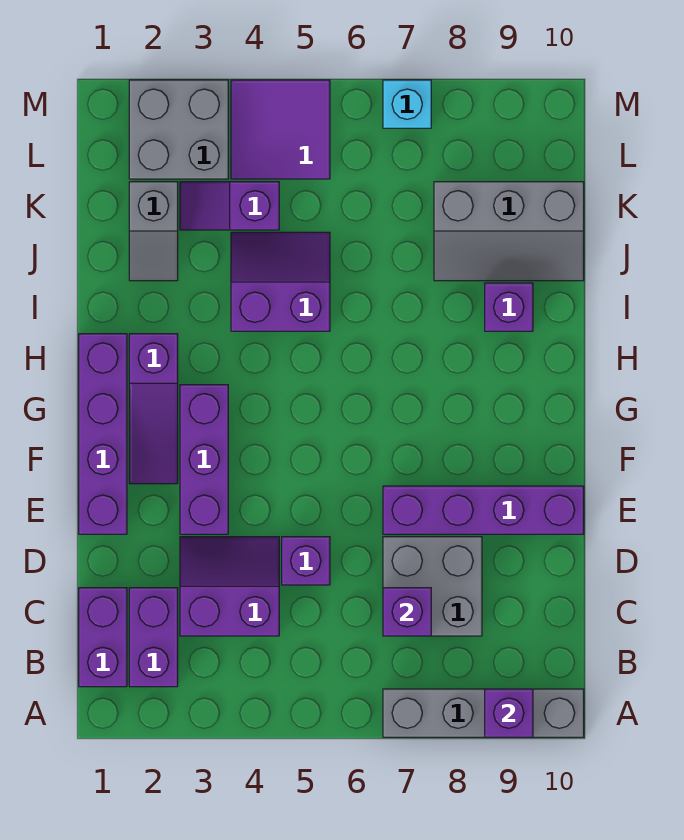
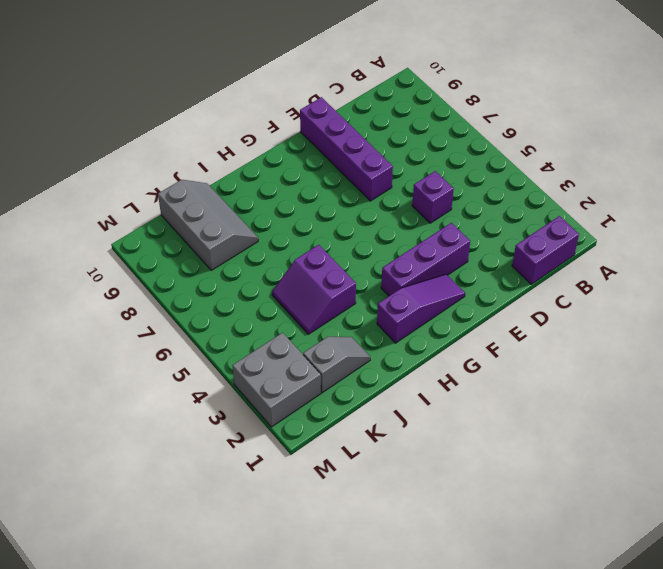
none -> grey brick A7:A10 level 1
none -> purple brick B2:C2 level 1
none -> purple slope C3:D4 level 1 top C

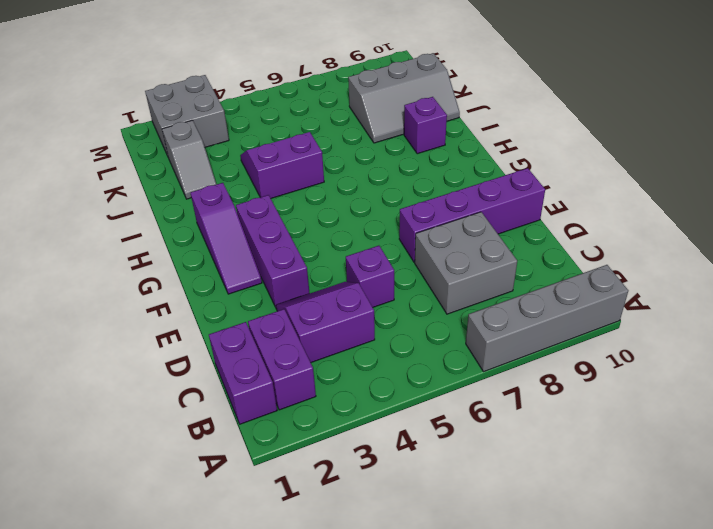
none -> purple brick E1:H1 level 1
none -> purple slope K3:K4 level 1 top 4
none -> purple tile L4:M5 level 1

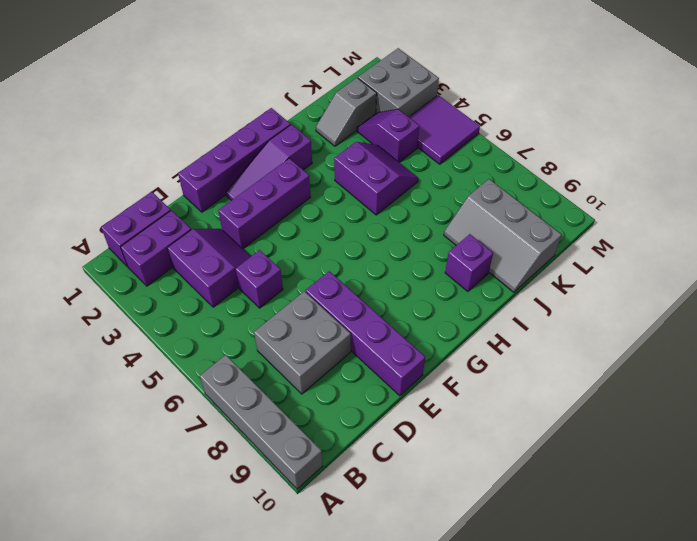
none -> cyan brick M7 level 1
none -> purple brick A9 level 2
none -> purple brick C7 level 2

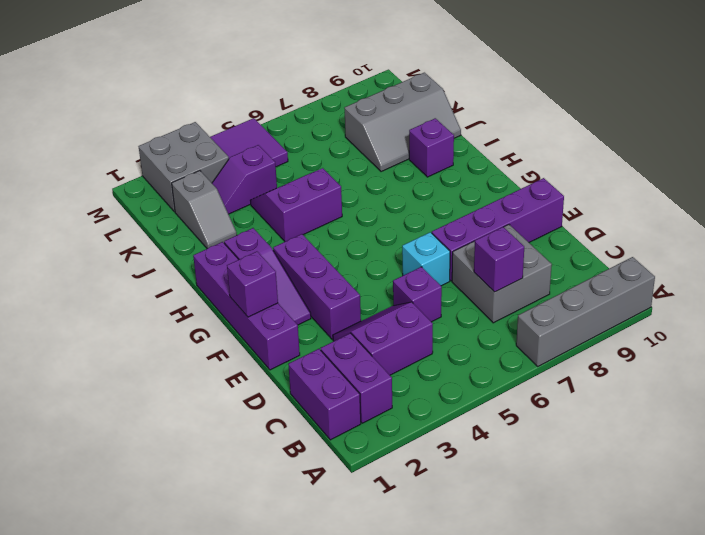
cyan brick E6 level 1 -> cyan brick M7 level 1
purple brick F1 level 2 -> purple brick A9 level 2

